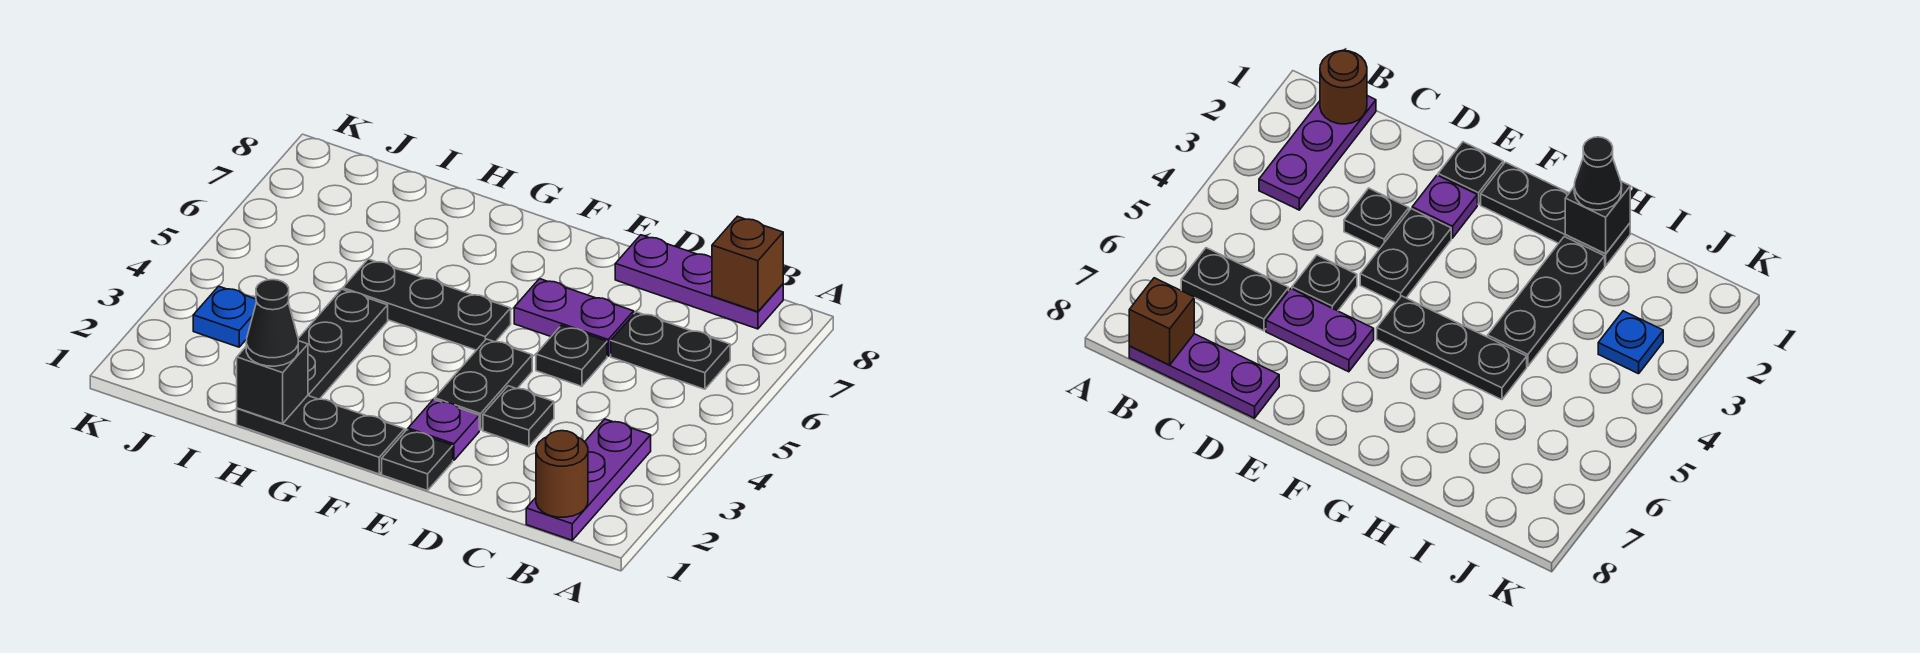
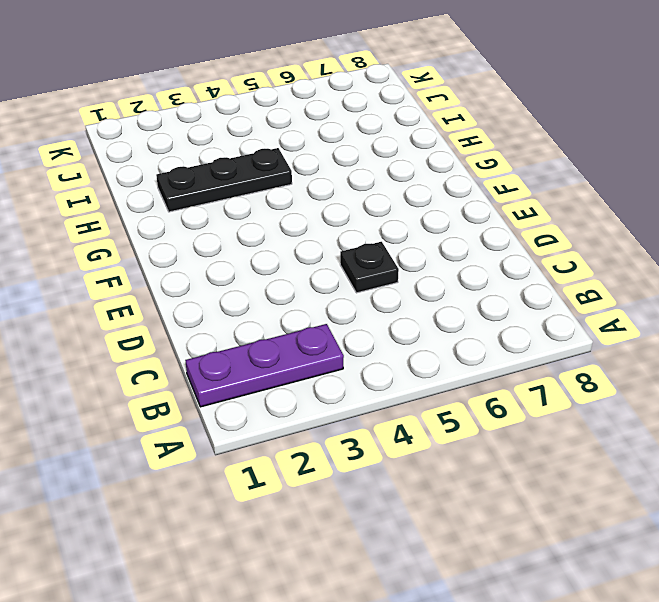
none -> black plate B6:C6 level 1
none -> purple plate B8:D8 level 1
none -> black plate D3 level 1

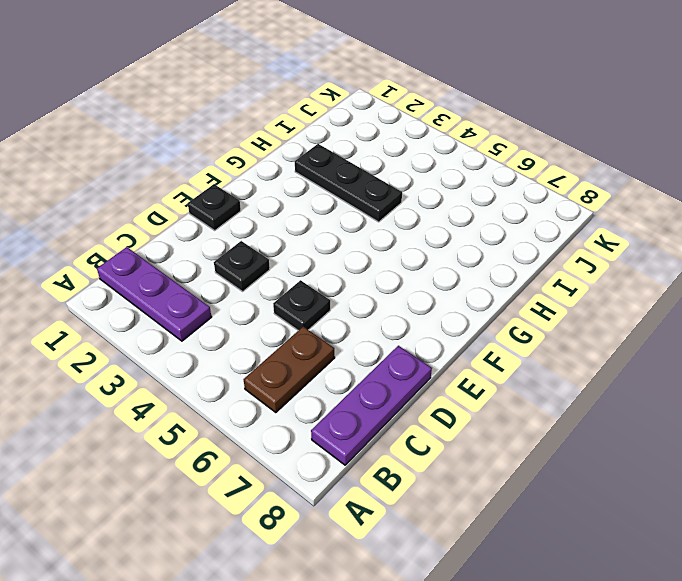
brown plate B6:C6 level 1 -> black plate B6:C6 level 1
none -> purple plate D6:E6 level 1
none -> purple plate E2 level 1
none -> black plate E3:E4 level 1

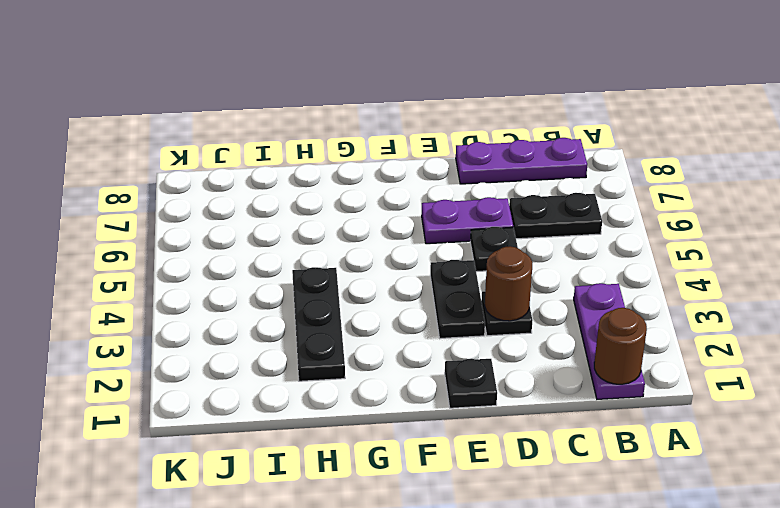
brown round brick D3 level 2 -> none
none -> purple plate E2 level 1
none -> black plate F1:H1 level 1
none -> black plate F5:H5 level 1

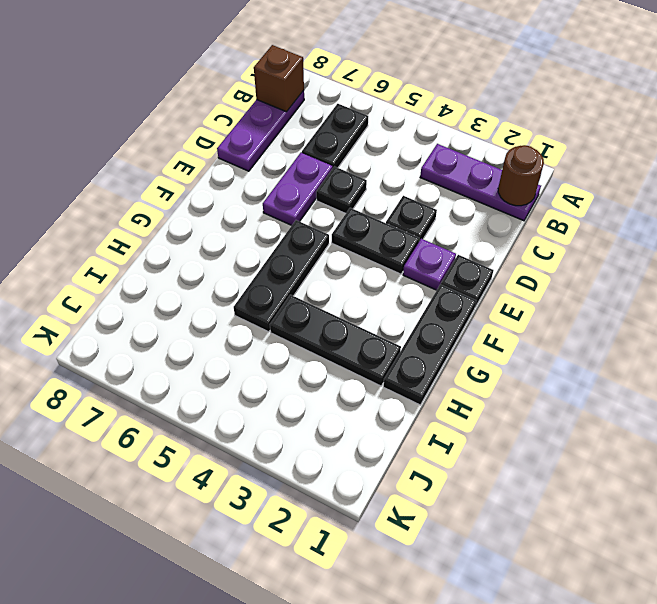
none -> blue plate J3 level 1
none -> black brick H1 level 2
none -> black cone H1 level 3

